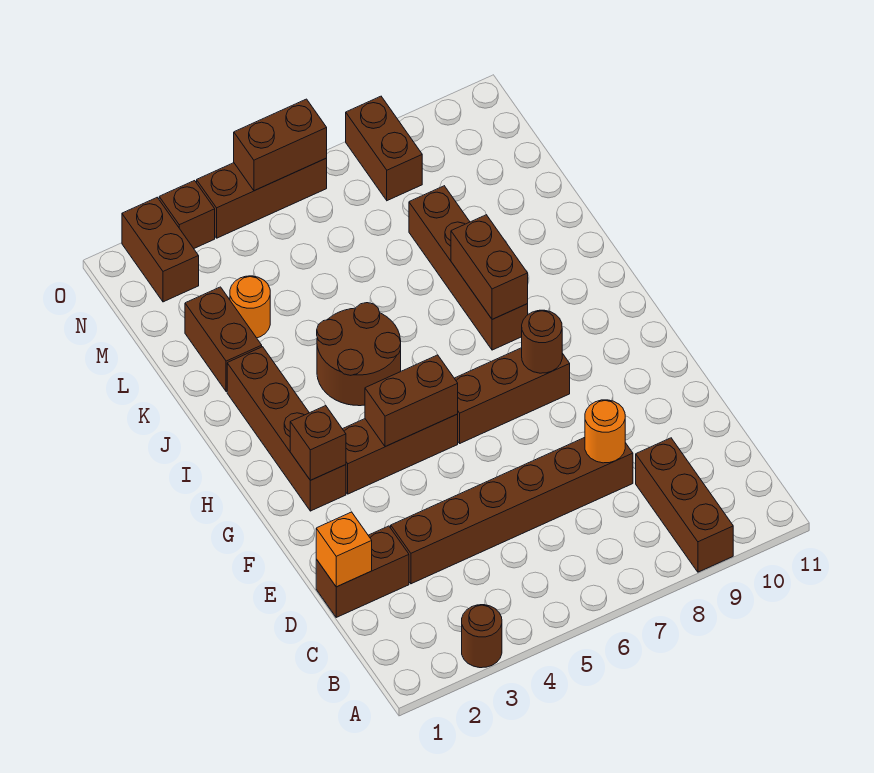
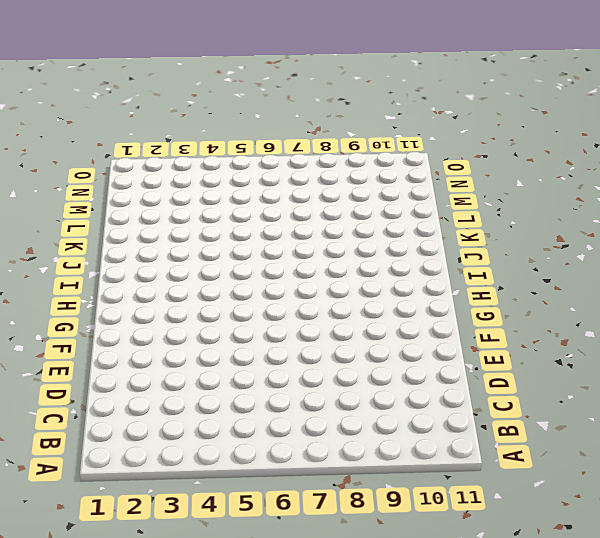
none -> brown round brick A3 level 1
none -> brown brick A9:C9 level 1
none -> brown brick D1:D2 level 1

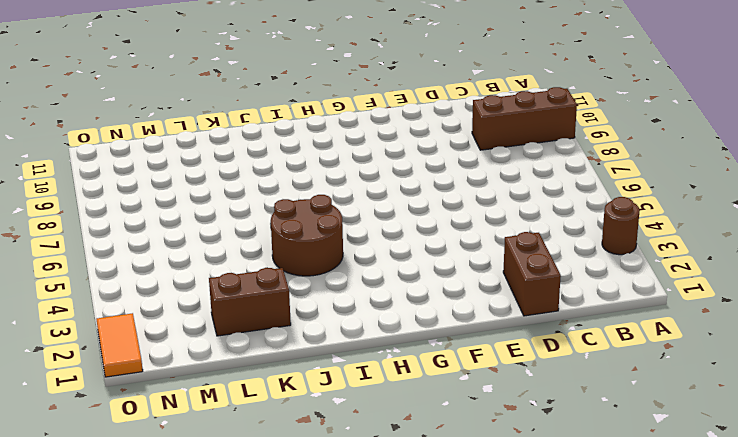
orange tile O1:O2 level 1 -> brown brick N2:O2 level 1
none -> brown brick D3:D8 level 1
none -> brown brick G2:J2 level 1
none -> brown brick G3:G5 level 1

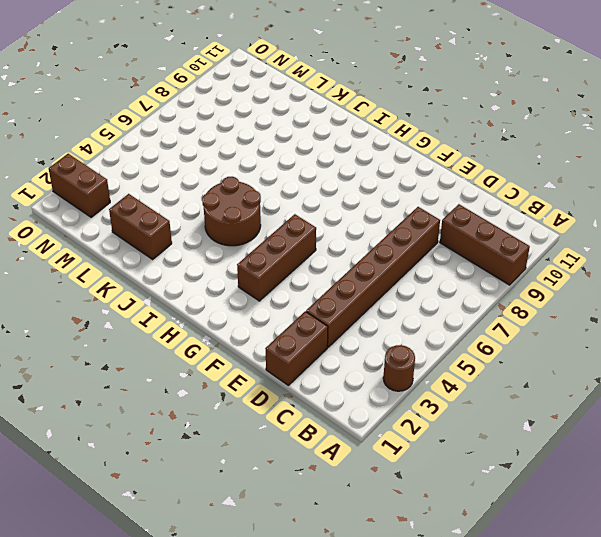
none -> brown brick G2:J2 level 1
none -> brown brick G6:G8 level 1
none -> brown brick I8:L8 level 1

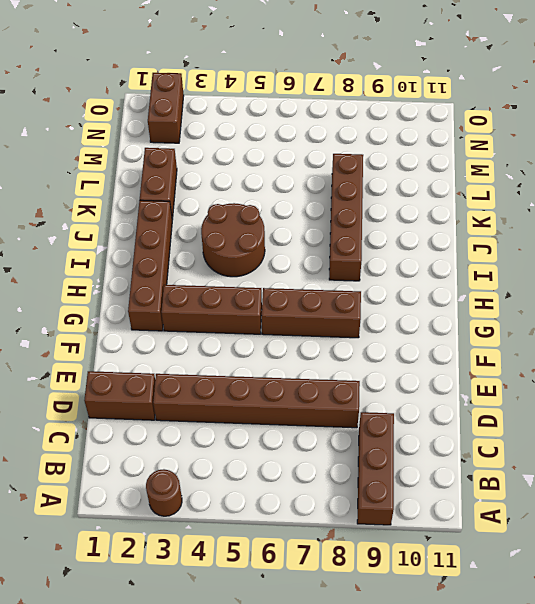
none -> orange round brick L3 level 1
none -> brown brick N8:O8 level 1
none -> brown brick O3 level 1

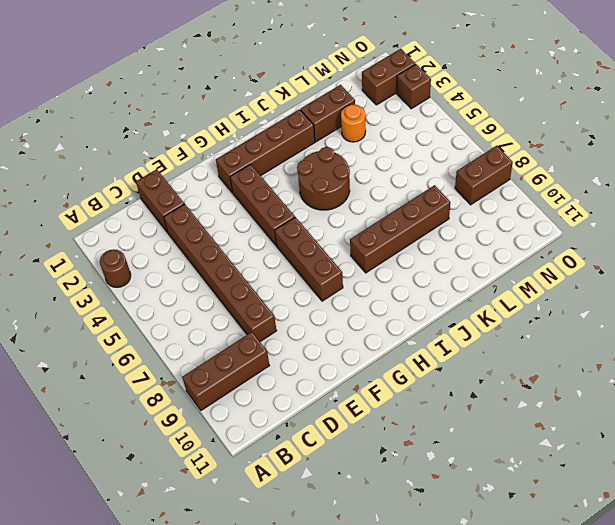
none -> brown brick O4:O6 level 1
none -> orange brick D1 level 2
none -> orange round brick D8 level 2

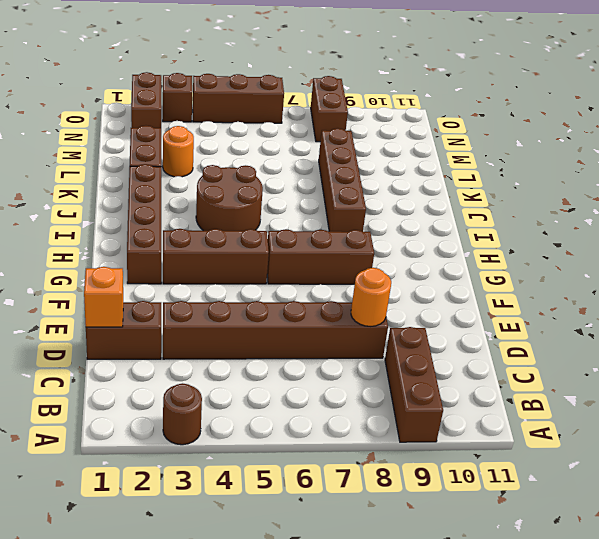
none -> brown brick G2 level 2
none -> brown brick G4:G5 level 2
none -> brown round brick G8 level 2

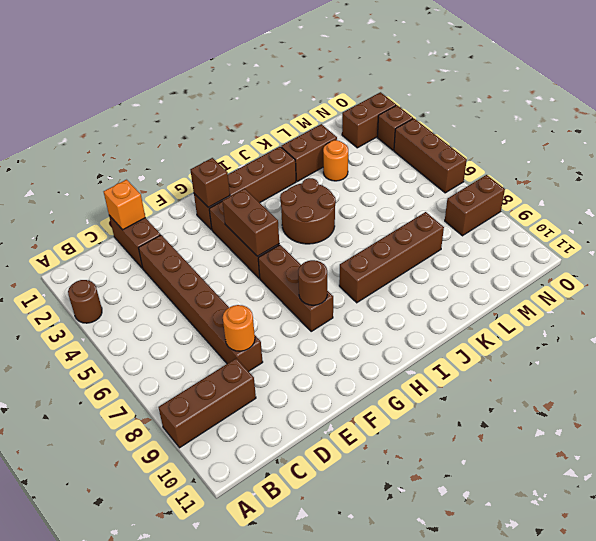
none -> brown brick I8:J8 level 2
none -> brown brick O5:O6 level 2

